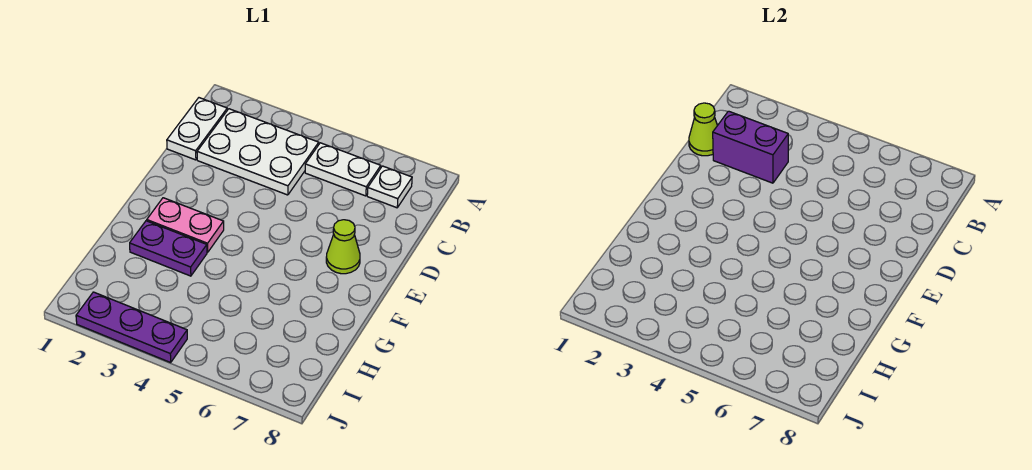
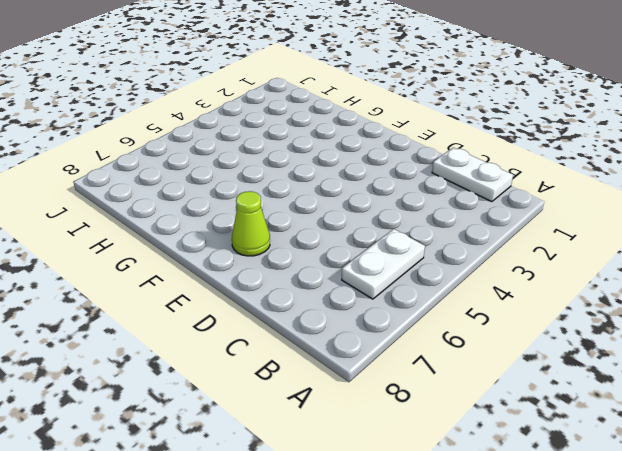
none -> white plate B2:C4 level 1
none -> white plate B7 level 1

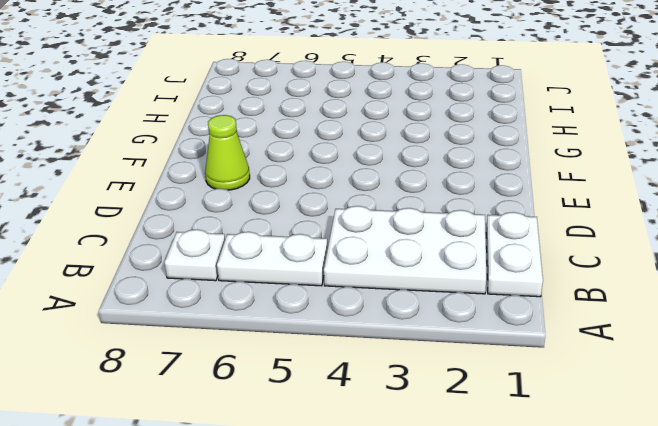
none -> pink plate F2:F3 level 1
none -> purple plate G2:G3 level 1

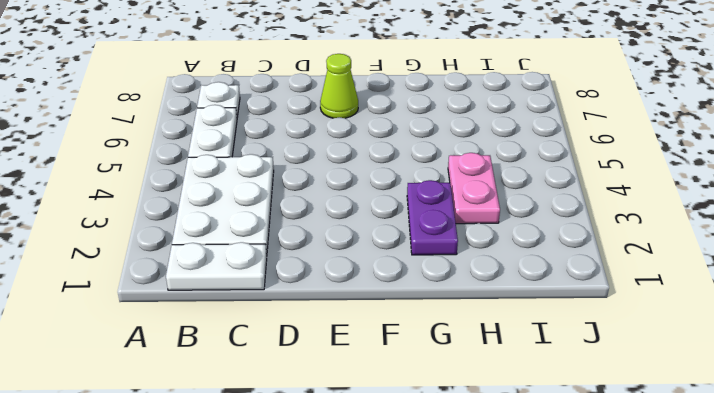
pink plate H3:H4 level 1 -> pink plate F2:F3 level 1
none -> purple plate J2:J4 level 1
none -> lime cone C1 level 2

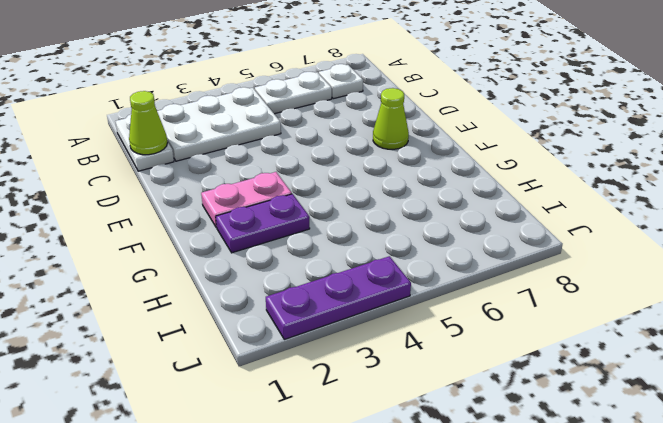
none -> purple brick C2:C3 level 2

